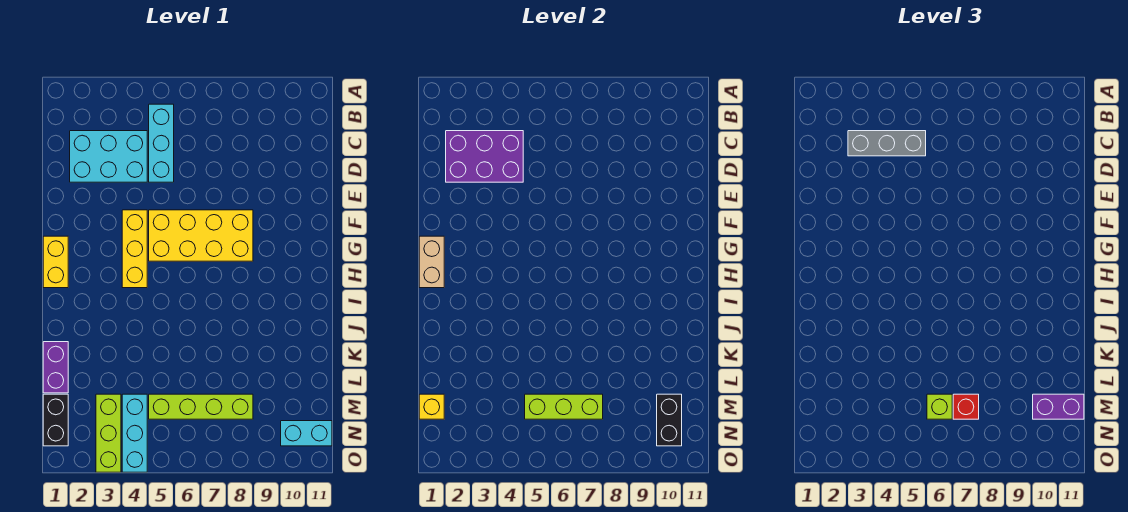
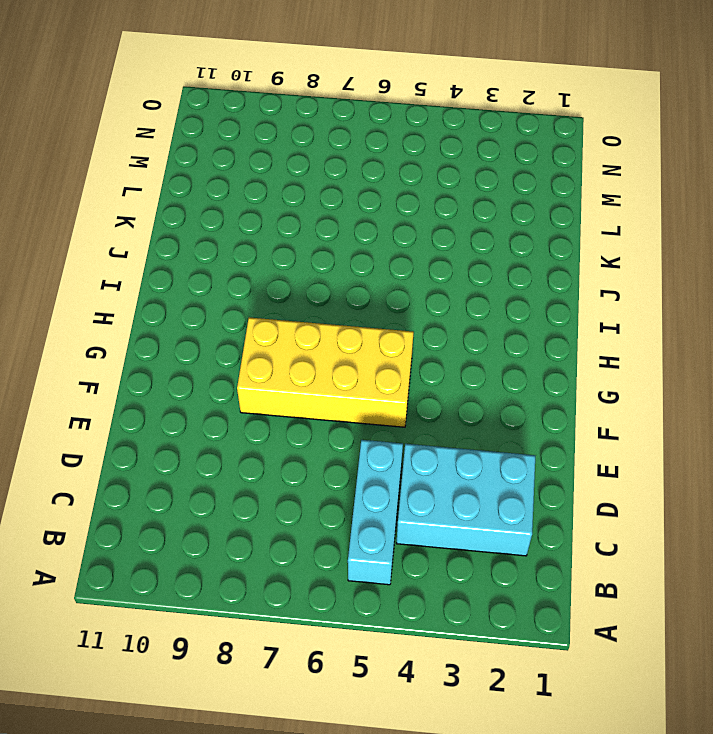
none -> yellow brick F4:H4 level 1
none -> yellow brick G1:H1 level 1
none -> purple brick K1:L1 level 1

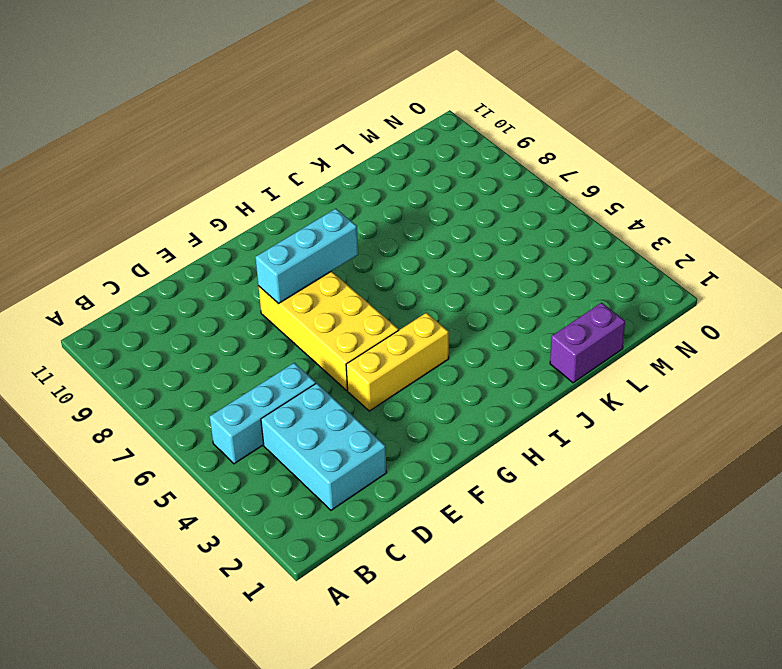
cyan brick F8:H8 level 2 -> cyan brick M4:O4 level 1
none -> yellow brick G1:H1 level 1
none -> black brick M1:N1 level 1
none -> lime brick M3:O3 level 1

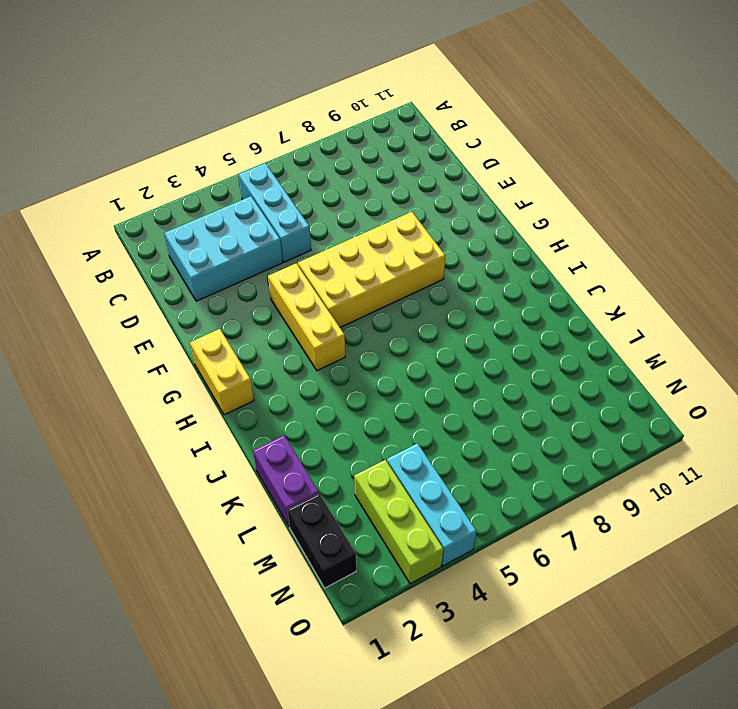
none -> lime brick M5:M8 level 1
none -> cyan brick N10:N11 level 1
none -> purple brick C2:D4 level 2

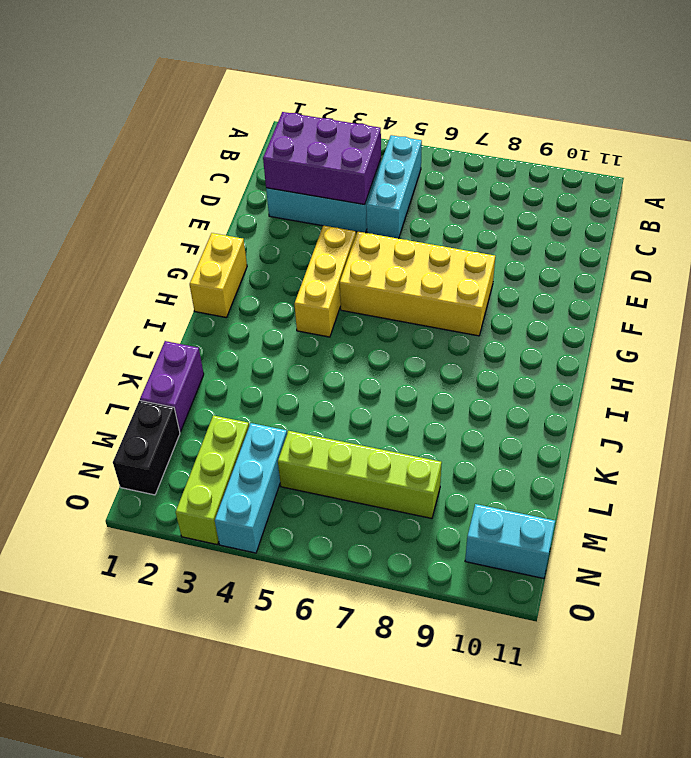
none -> tan brick G1:H1 level 2
none -> yellow brick M1 level 2
none -> lime brick M5:M7 level 2

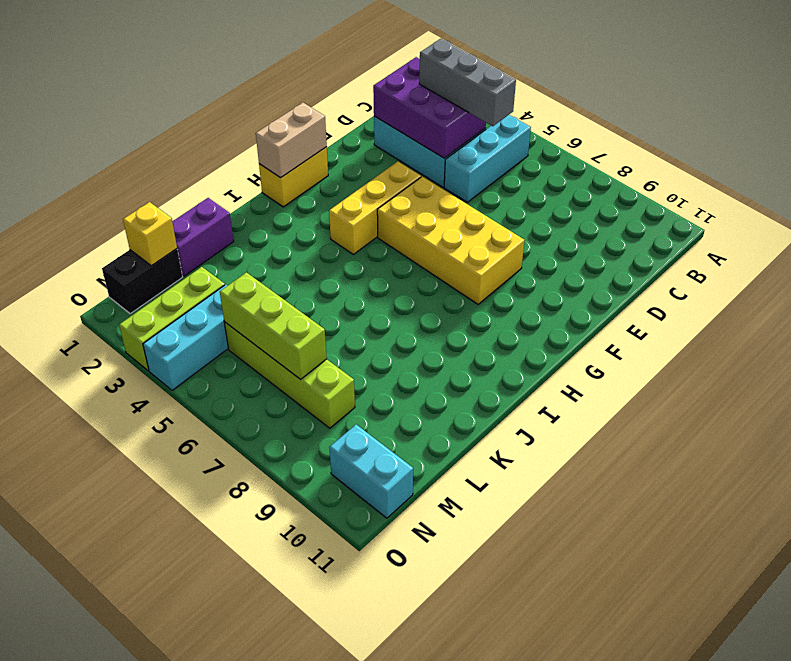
none -> black brick M10:N10 level 2
none -> lime brick M6 level 3
none -> red brick M7 level 3

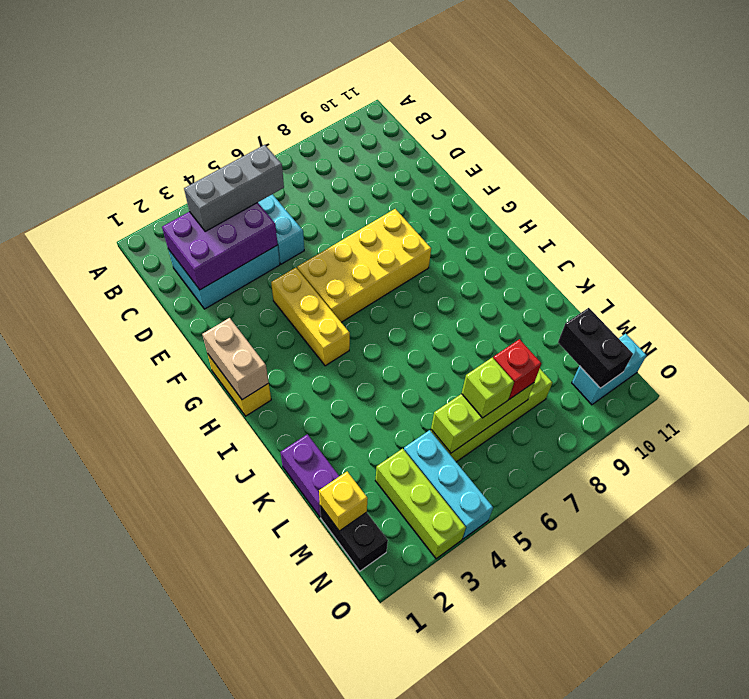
none -> purple brick M10:M11 level 3

